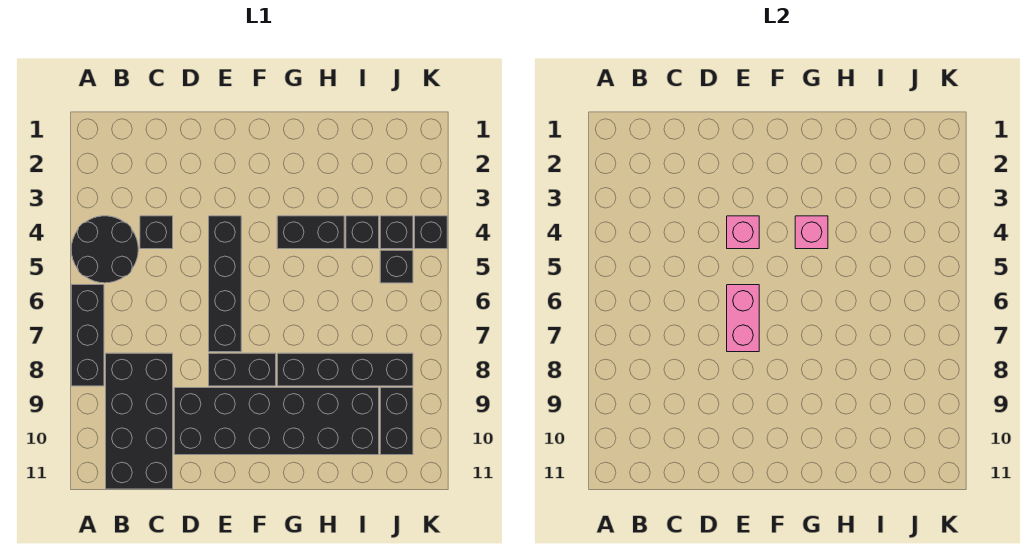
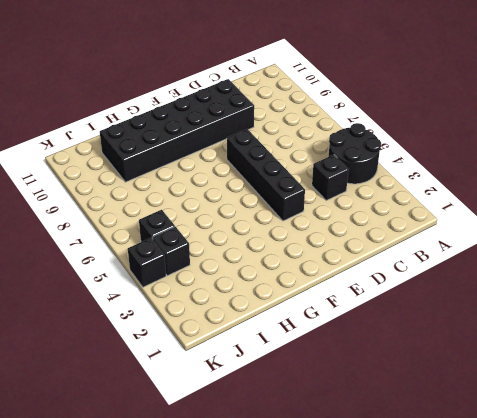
none -> black brick A6:A8 level 1
none -> black brick B8:C11 level 1
none -> black brick E8:F8 level 1

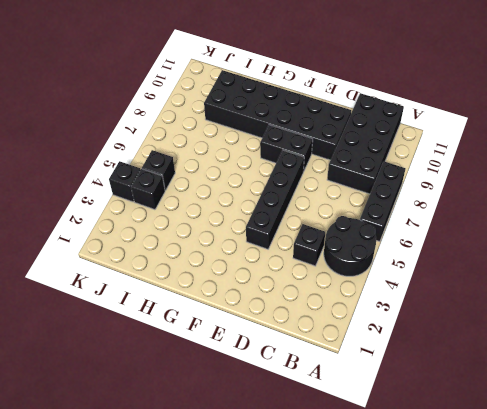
none -> black brick G4:H4 level 1
none -> black brick G8:J8 level 1
none -> black brick I4 level 1

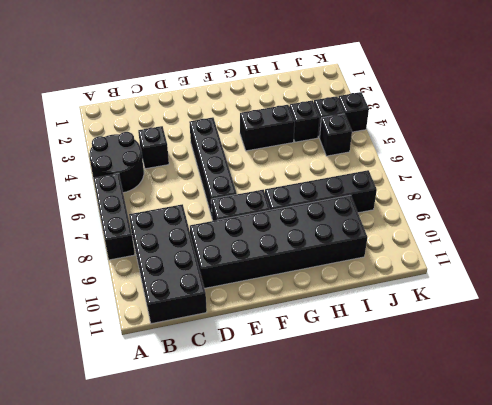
none -> black brick J9:J10 level 1
none -> pink brick E4 level 2
none -> pink brick E6:E7 level 2

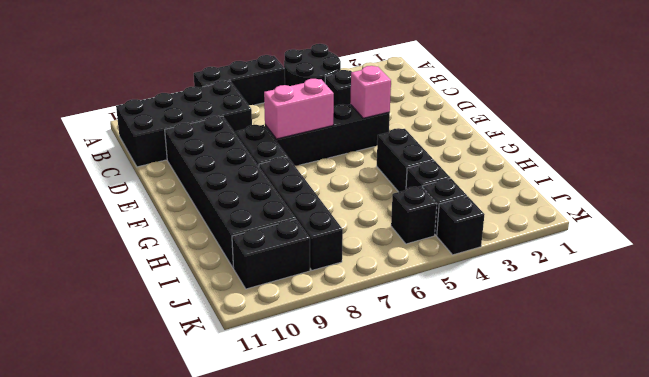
none -> pink brick G4 level 2

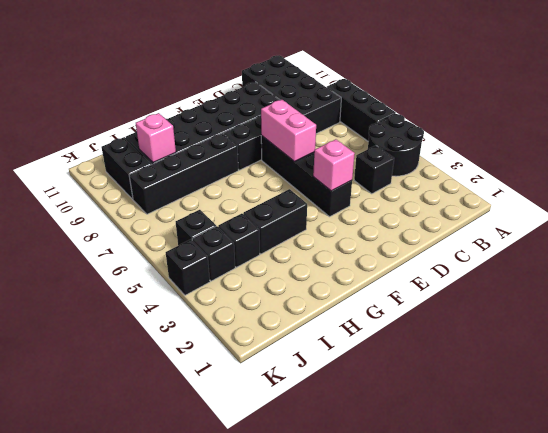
pink brick I9 level 2 -> pink brick G4 level 2

